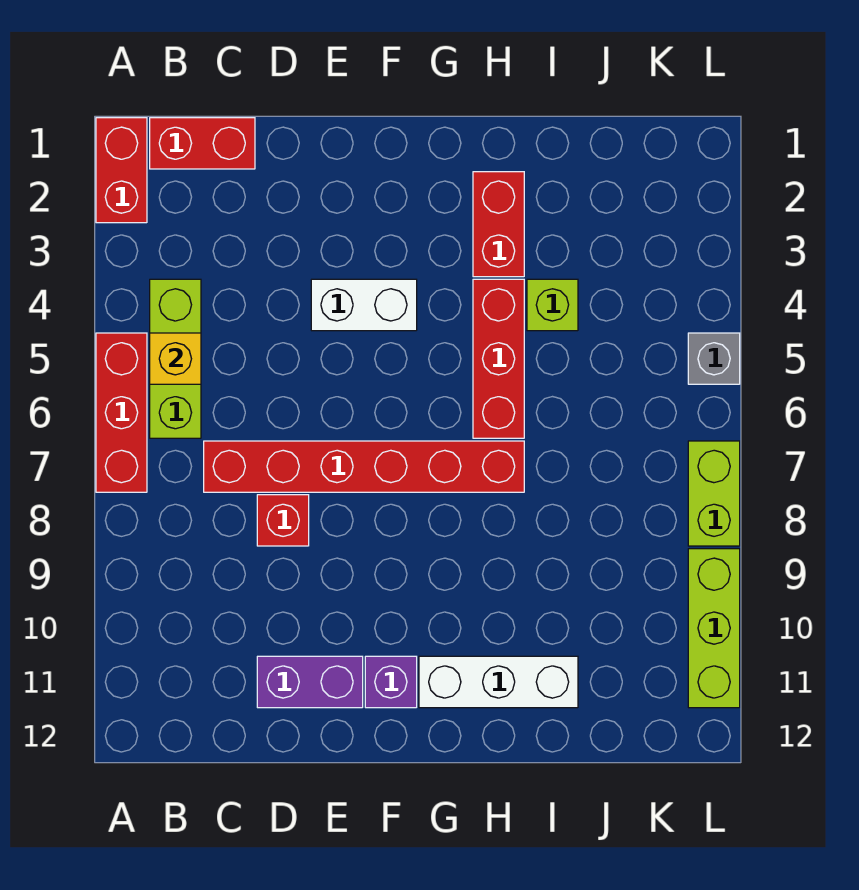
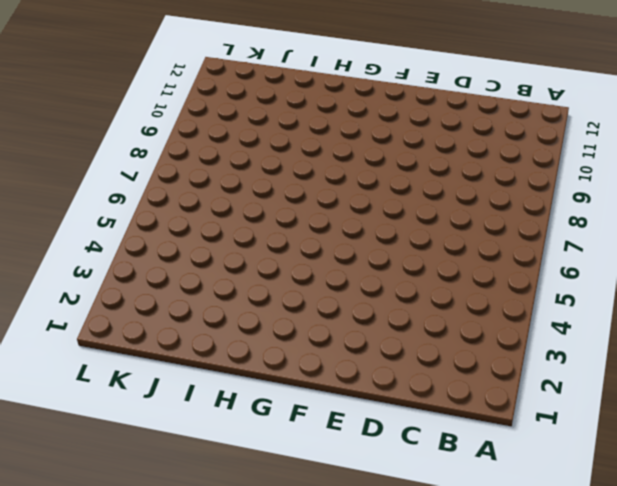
none -> red brick A1:A2 level 1
none -> red brick A5:A7 level 1
none -> red brick B1:C1 level 1

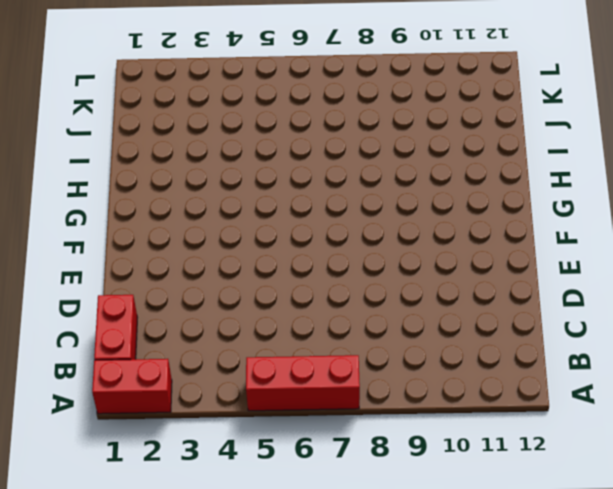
none -> lime brick B4:B6 level 1
none -> red brick C7:H7 level 1
none -> red brick D8 level 1

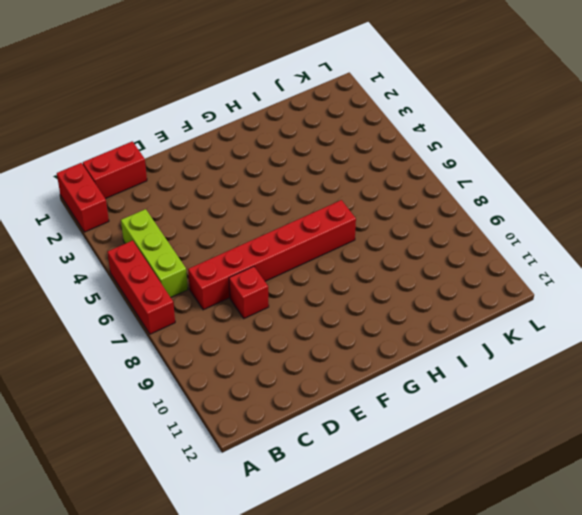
none -> purple brick D11:E11 level 1
none -> white brick E4:F4 level 1
none -> purple brick F11 level 1

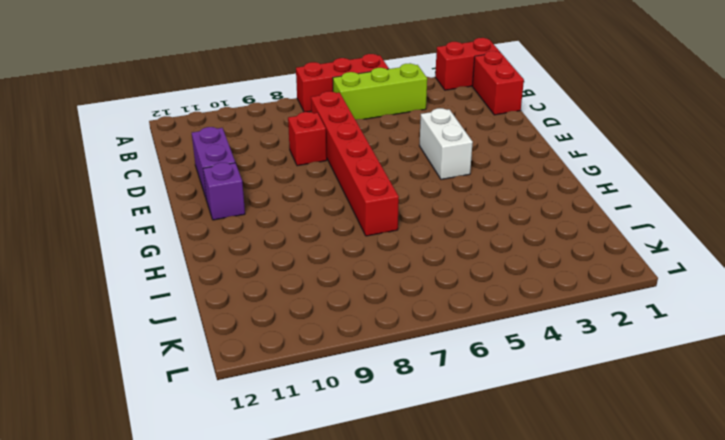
none -> white brick G11:I11 level 1
none -> red brick H2:H3 level 1
none -> red brick H4:H6 level 1

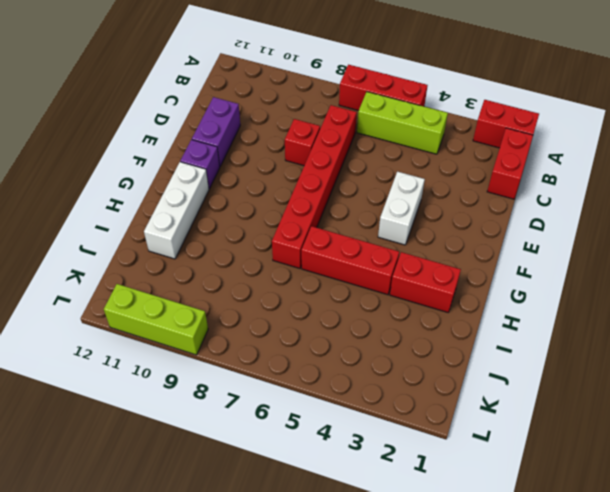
none -> lime brick I4 level 1
none -> grey brick L5 level 1
none -> lime brick L7:L8 level 1

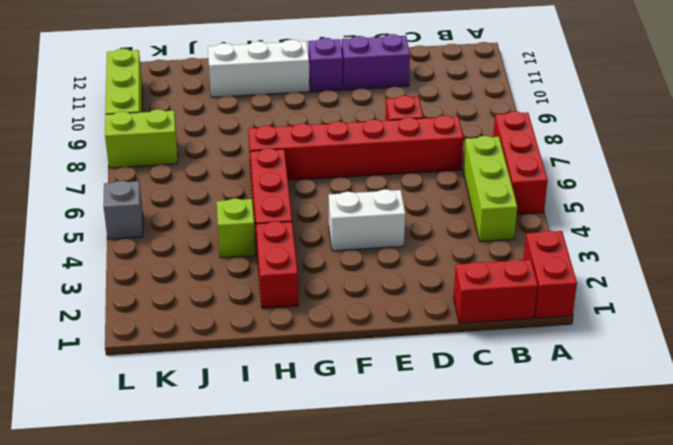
lime brick K8:L8 level 1 -> lime brick L7:L8 level 1
none -> yellow brick B5 level 2

